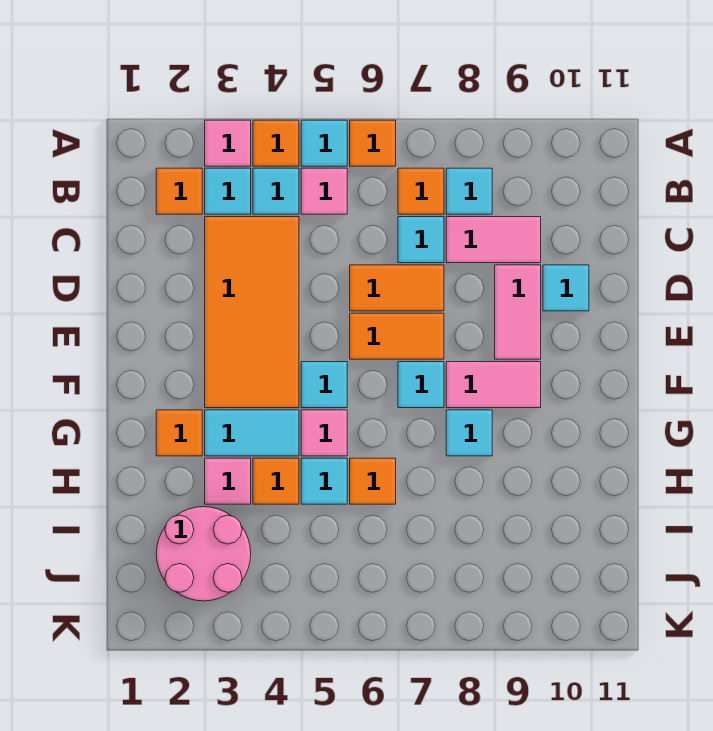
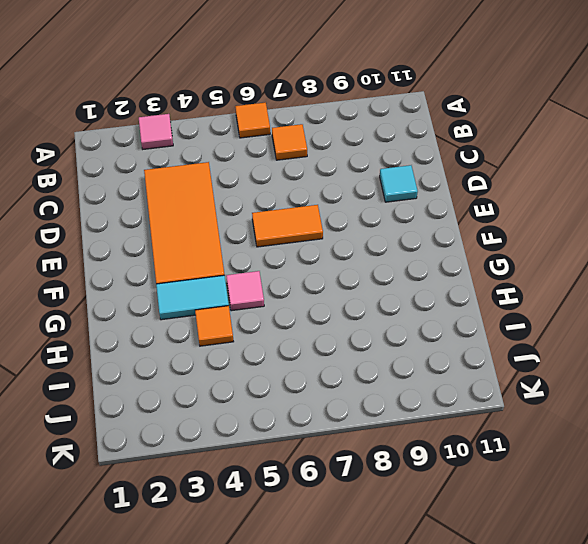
none -> orange tile A4 level 1
none -> cyan tile A5 level 1
none -> orange tile B2 level 1

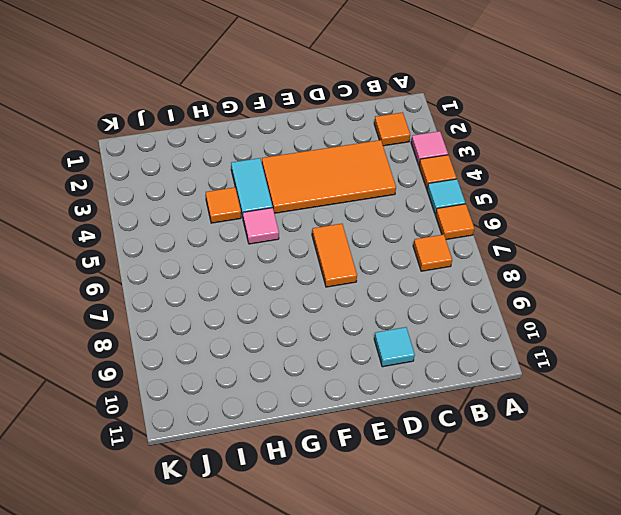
none -> cyan tile B3 level 1
none -> cyan tile B4 level 1
none -> pink tile B5 level 1

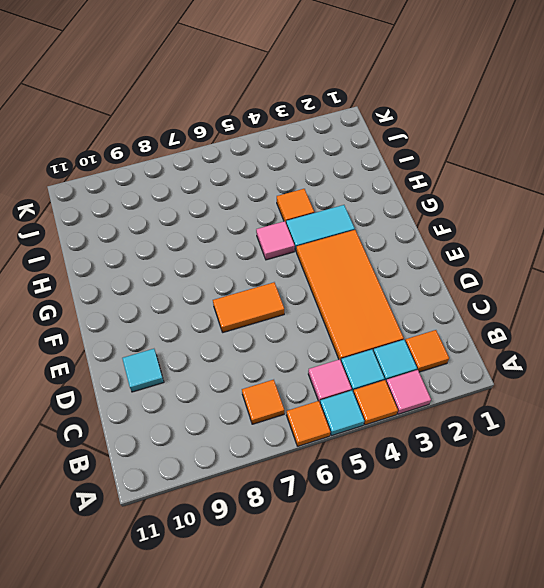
none -> cyan tile B8 level 1
none -> cyan tile C7 level 1
none -> pink tile C8:C9 level 1

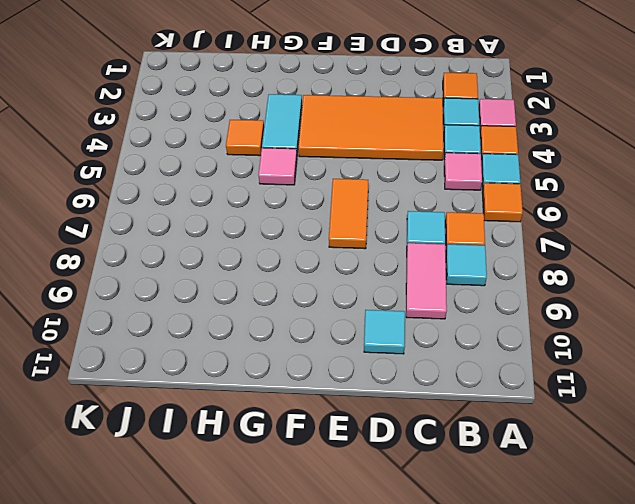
none -> orange tile D6:D7 level 1
none -> pink tile D9:E9 level 1
none -> cyan tile F5 level 1

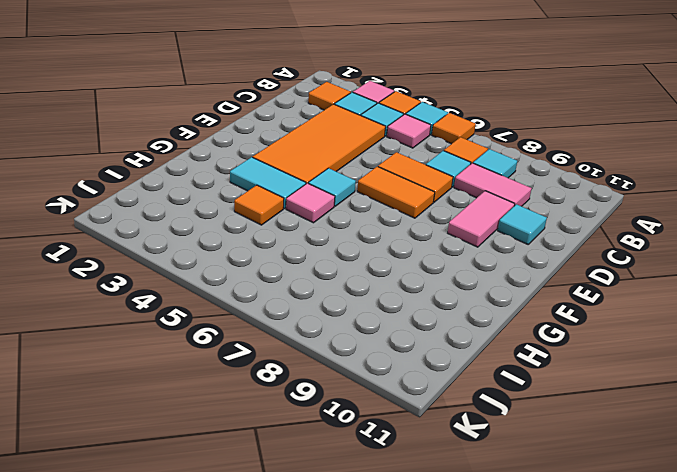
none -> cyan tile F7 level 1
none -> pink tile F8:F9 level 1
none -> orange tile G2 level 1

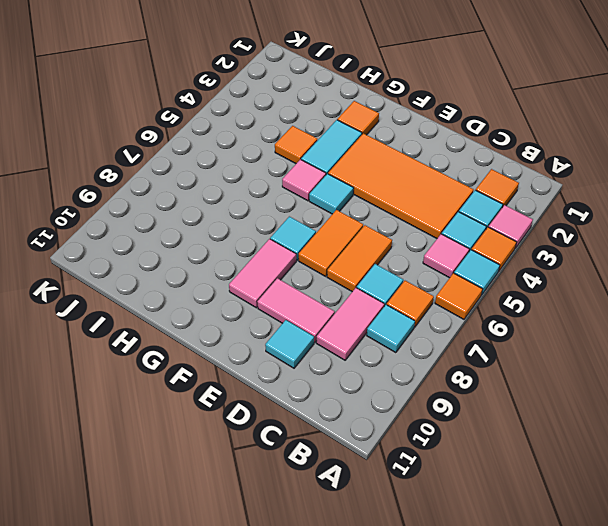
none -> cyan tile G8 level 1
none -> pink tile H3 level 1
none -> cyan tile H5 level 1

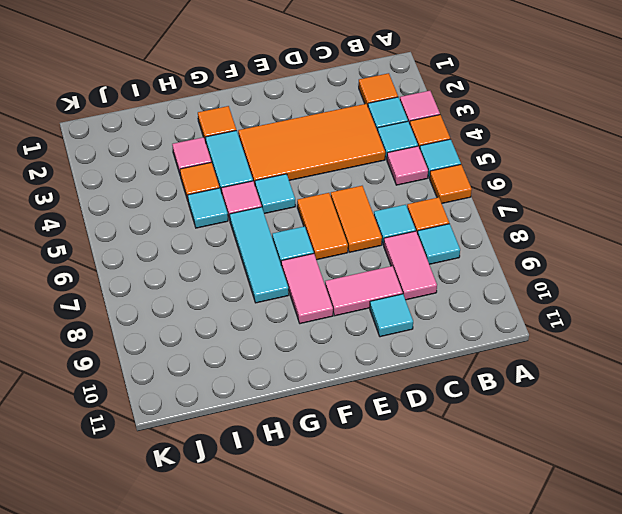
cyan tile G6:G8 level 1 -> cyan tile G8 level 1
none -> orange tile H6 level 1
none -> pink round brick I2:J3 level 1

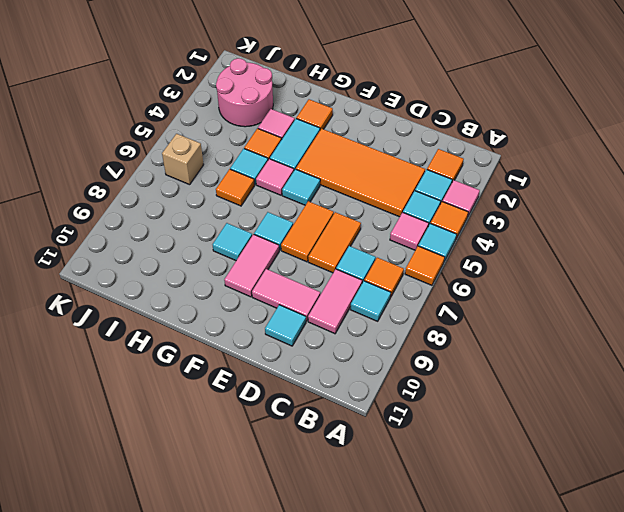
tan brick J6 level 1 -> none

